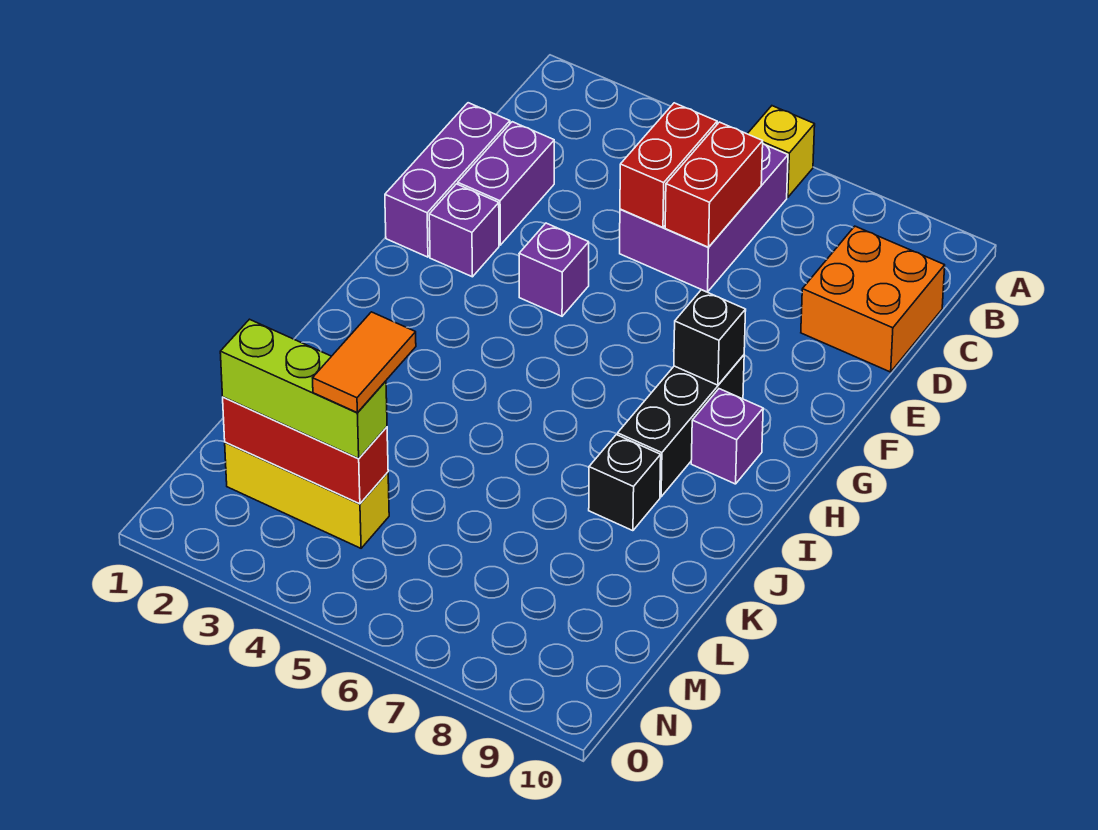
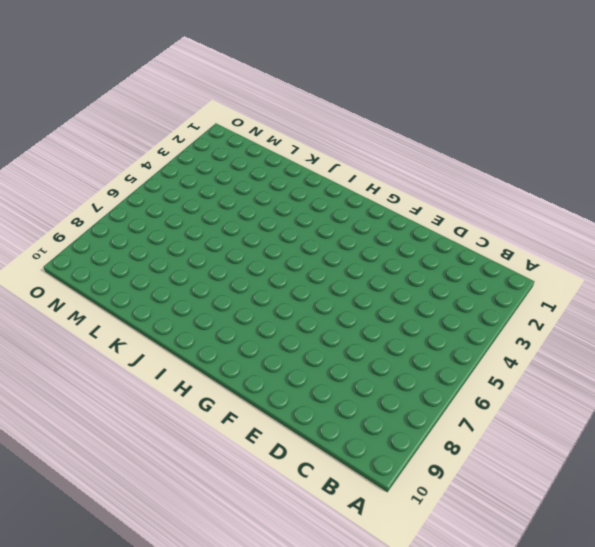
none -> yellow brick A6 level 1
none -> purple brick B5:D6 level 1
none -> orange brick C9:D10 level 1

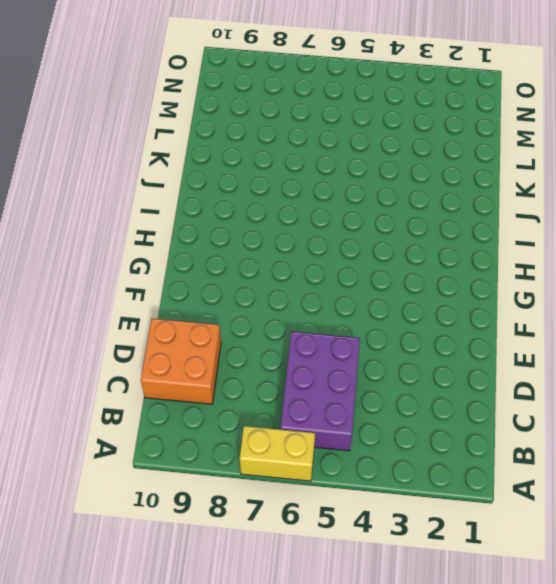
yellow brick A6:A7 level 1 -> yellow brick A6 level 1
none -> purple brick D1:F1 level 1
none -> purple brick D2:E2 level 1
none -> purple brick F2 level 1

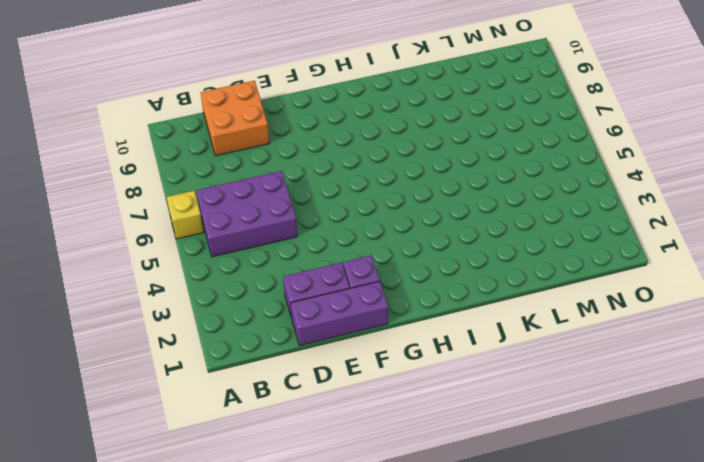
none -> purple brick F4 level 1
none -> black brick G8:I8 level 1
none -> purple brick H9 level 1

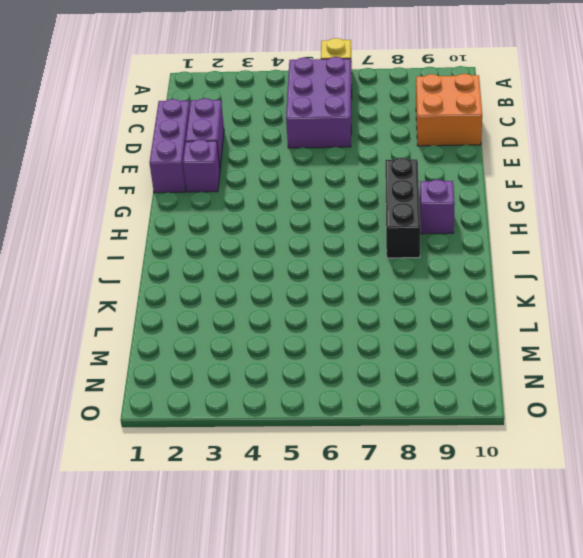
none -> purple brick F4 level 1
none -> black brick J8 level 1
none -> yellow brick M2:M4 level 1

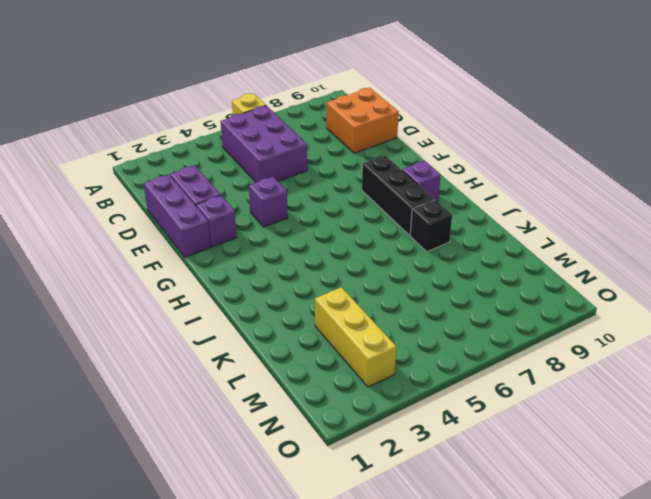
yellow brick L3:N3 level 1 -> yellow brick M2:M4 level 1
none -> red brick C5:D5 level 2
none -> red brick C6:D6 level 2
none -> black brick G8 level 2

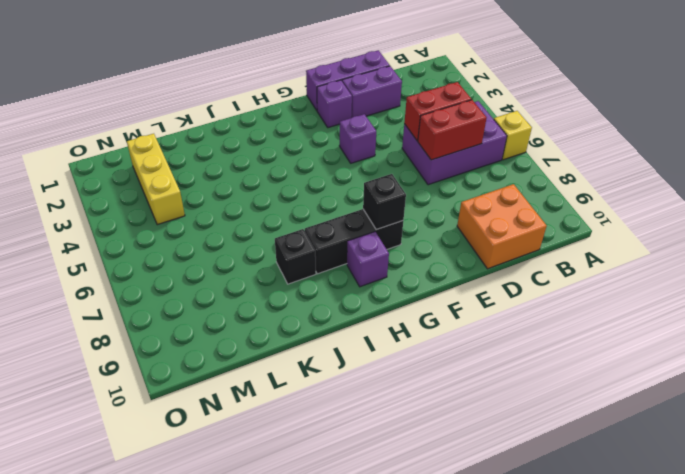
none -> red brick M2:M4 level 2
none -> lime brick M2:M4 level 3
none -> orange tile L4:M4 level 4

